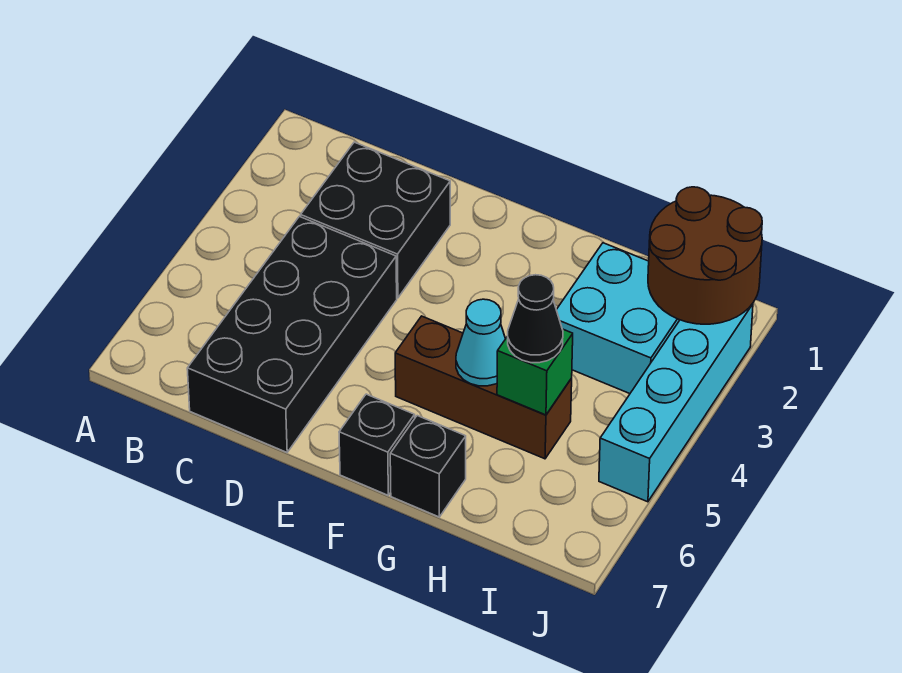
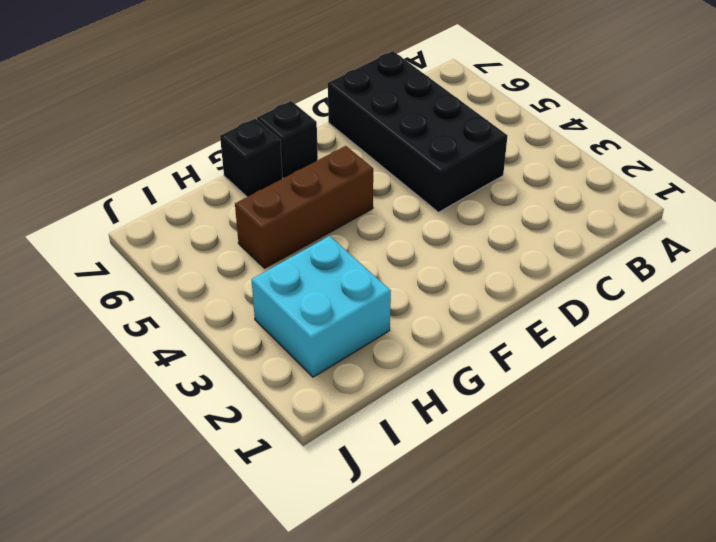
none -> black brick C2:D3 level 1
none -> cyan brick J2:J5 level 1

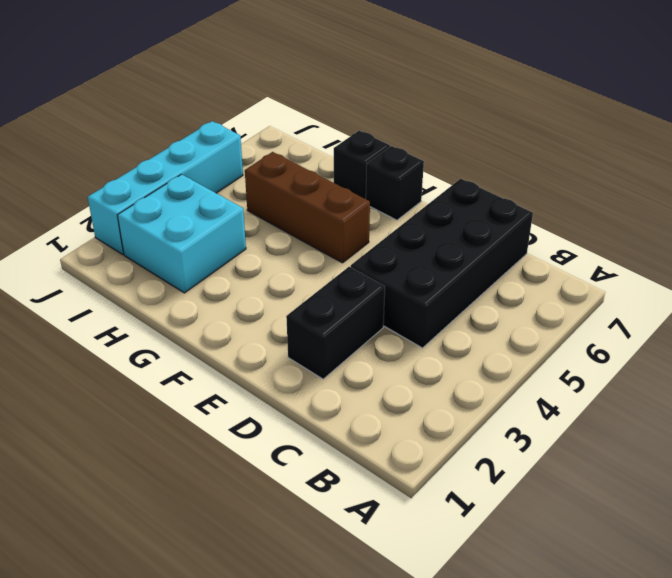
black brick D2:D3 level 1 -> black brick C2:D3 level 1
none -> cyan cone G5 level 2
none -> green brick H5 level 2

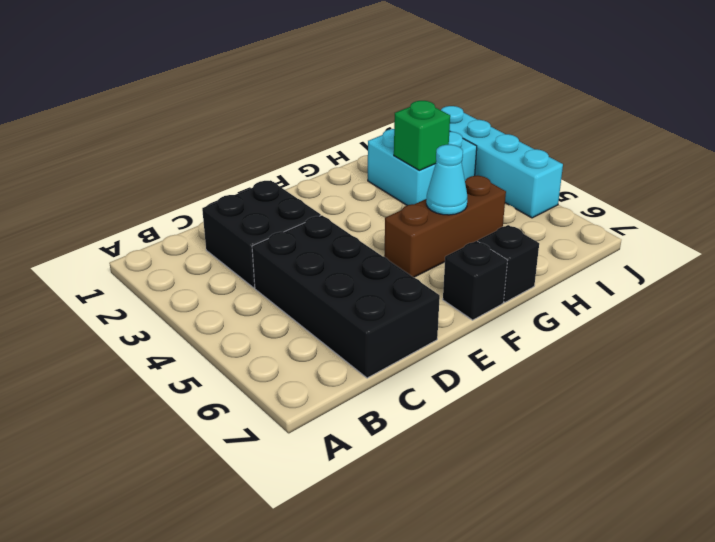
green brick H3 level 2 -> green brick H5 level 2
none -> brown round brick I1:J2 level 2
none -> black cone H5 level 3

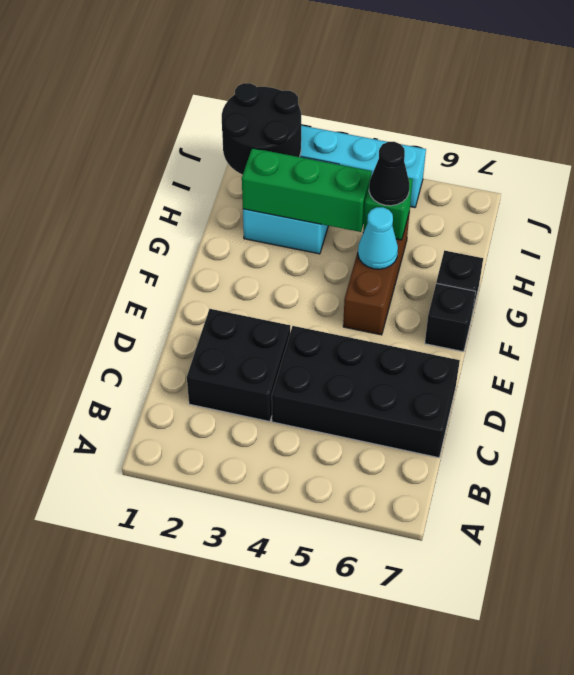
green brick H2:H4 level 2 -> none
black round brick I1:J2 level 2 -> brown round brick I1:J2 level 2

